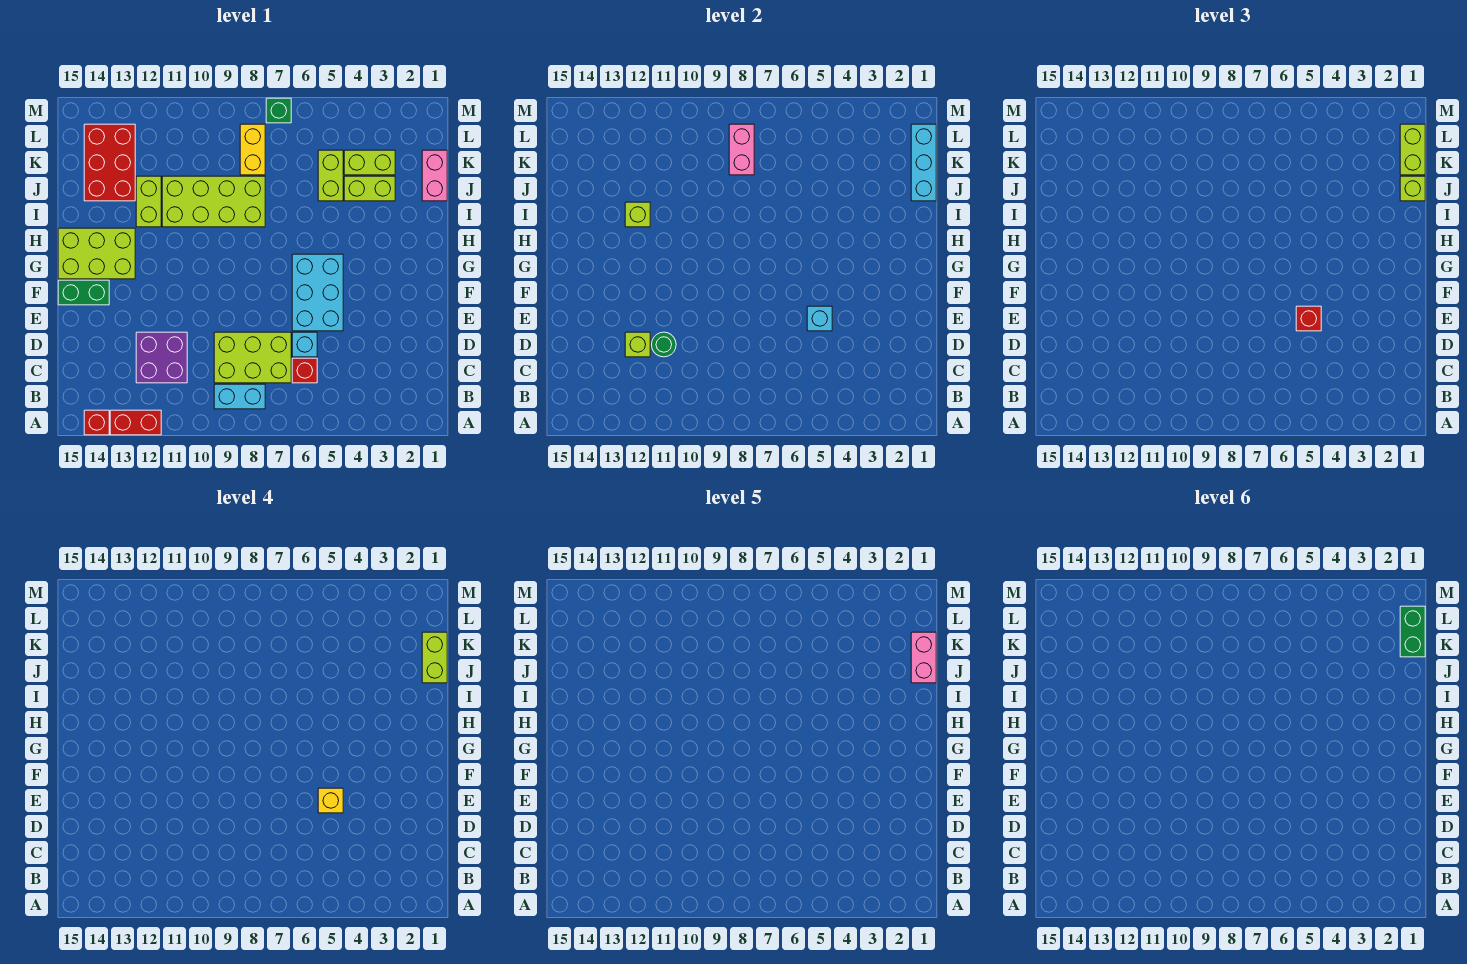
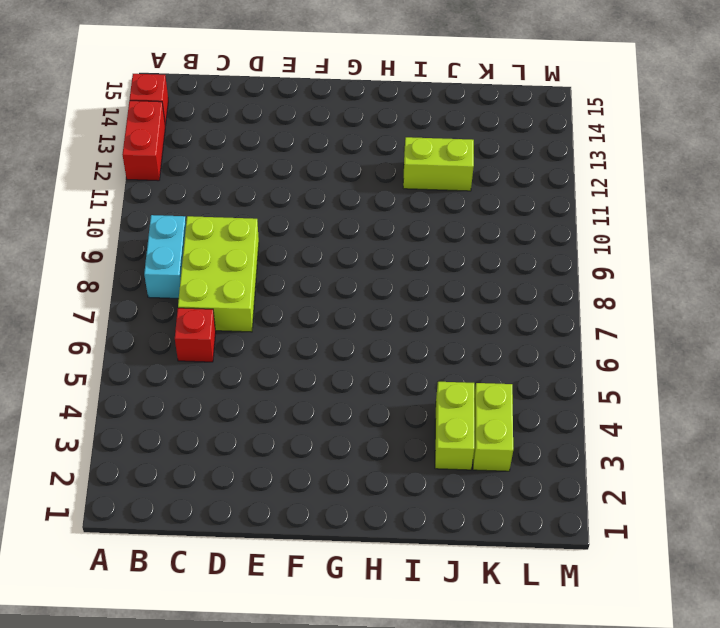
none -> purple brick C11:D12 level 1
none -> cyan brick D6 level 1
none -> cyan brick E5:G6 level 1
none -> green brick F14:F15 level 1

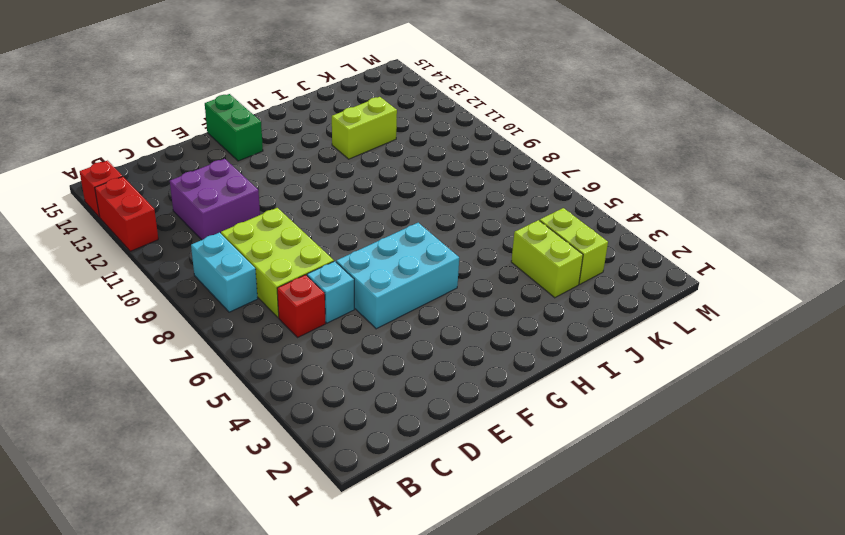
none -> lime brick G13:H15 level 1
none -> lime brick I8:J11 level 1
none -> pink brick J1:K1 level 1
none -> lime brick J5:K5 level 1

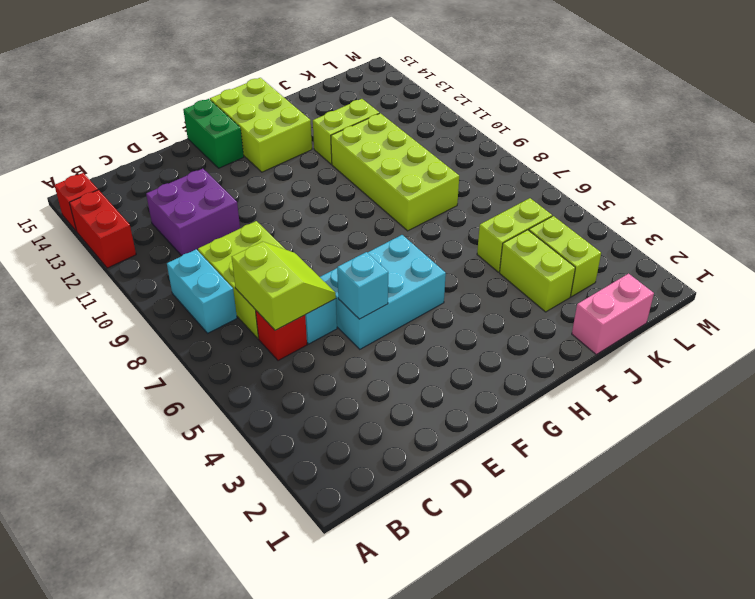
lime slope C6:D7 level 2 top C -> none
none -> red brick J13:L14 level 1
none -> yellow brick K8:L8 level 1
none -> green brick M7 level 1
none -> green round brick D11 level 2

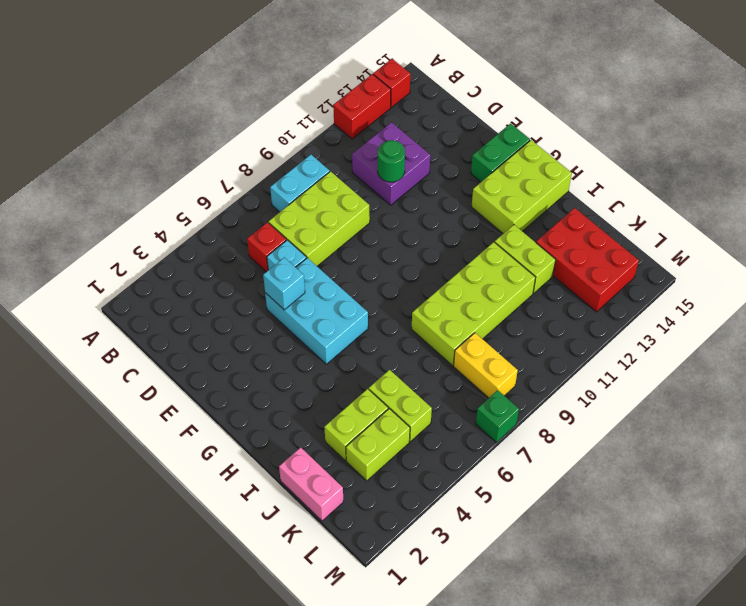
none -> lime brick D12 level 2
none -> lime brick I12 level 2
none -> cyan brick J1:L1 level 2
none -> pink brick K8:L8 level 2

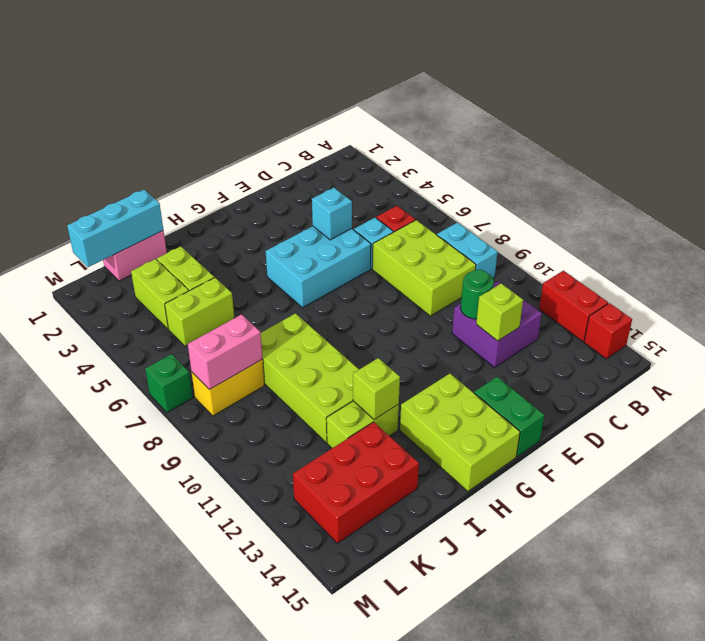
none -> red brick E5 level 3
none -> lime brick J1 level 3
none -> lime brick K1:L1 level 3
none -> yellow brick E5 level 4

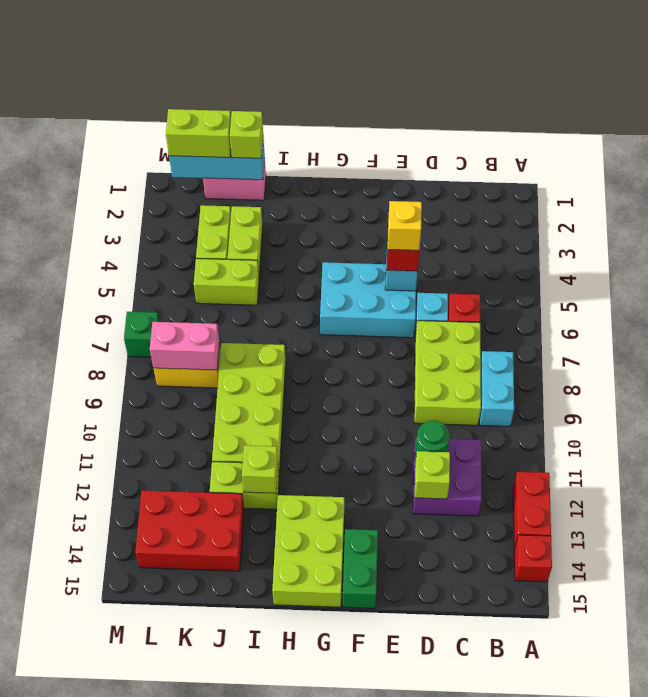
none -> lime brick J1:K1 level 4
none -> pink brick J1:K1 level 5
none -> green brick K1:L1 level 6

